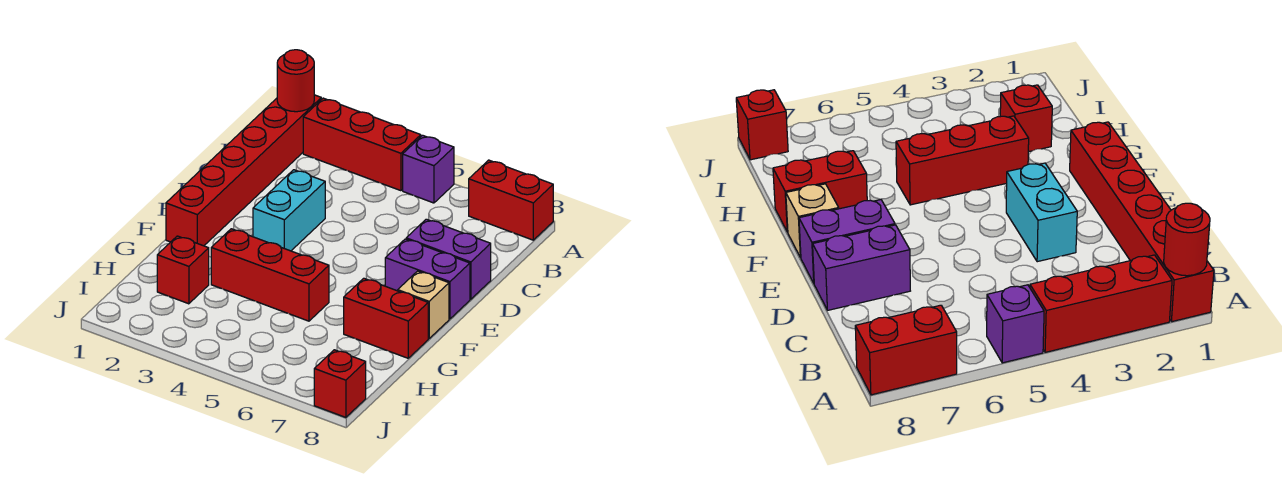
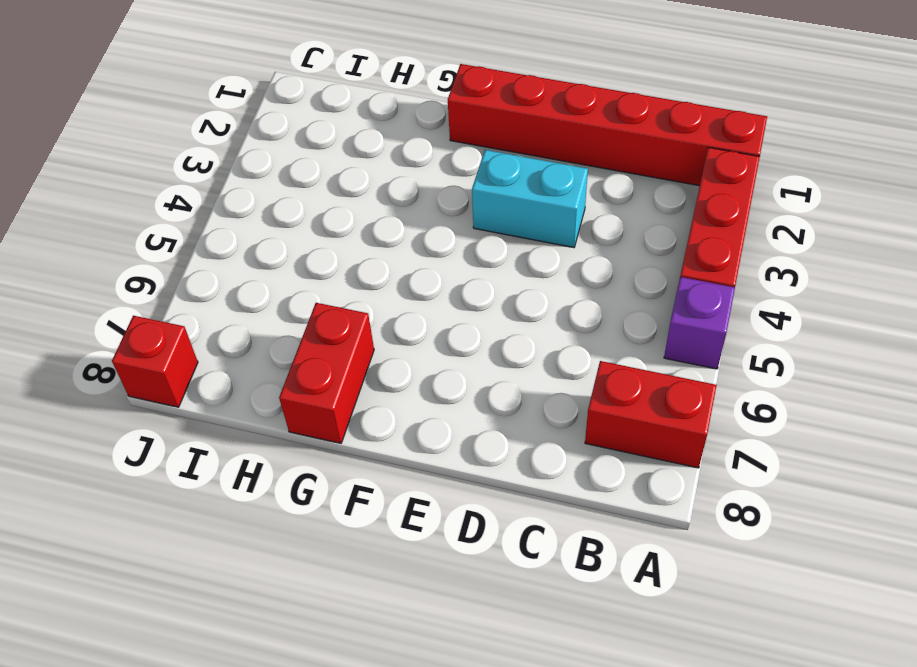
red brick A7:B7 level 1 -> red brick A7:A8 level 1
none -> purple brick D7:D8 level 1
none -> purple brick E7:E8 level 1
none -> tan brick F8 level 1

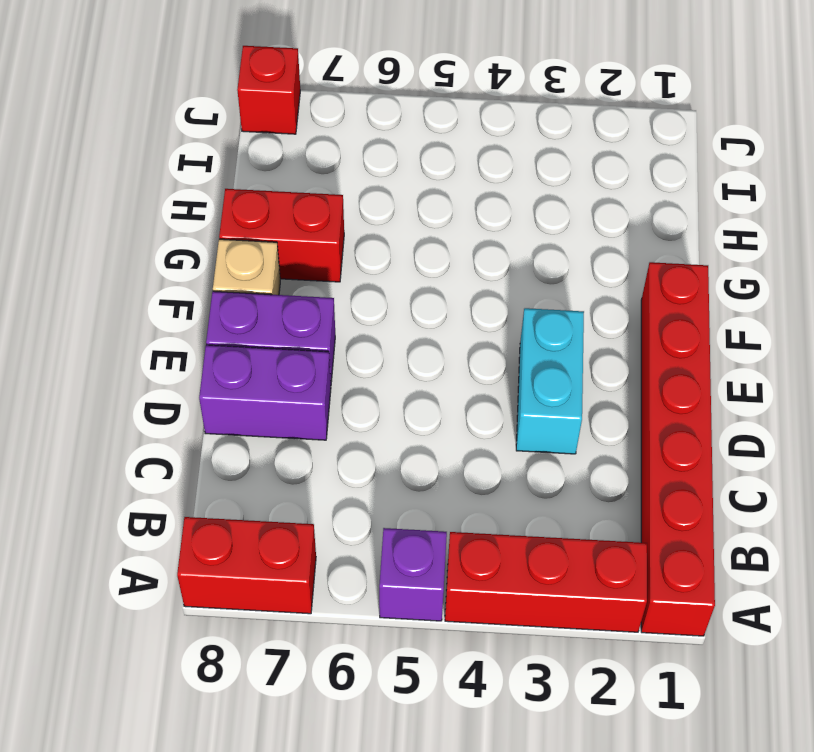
none -> red brick G3:G5 level 1
none -> red brick H2 level 1
none -> red round brick A1 level 2

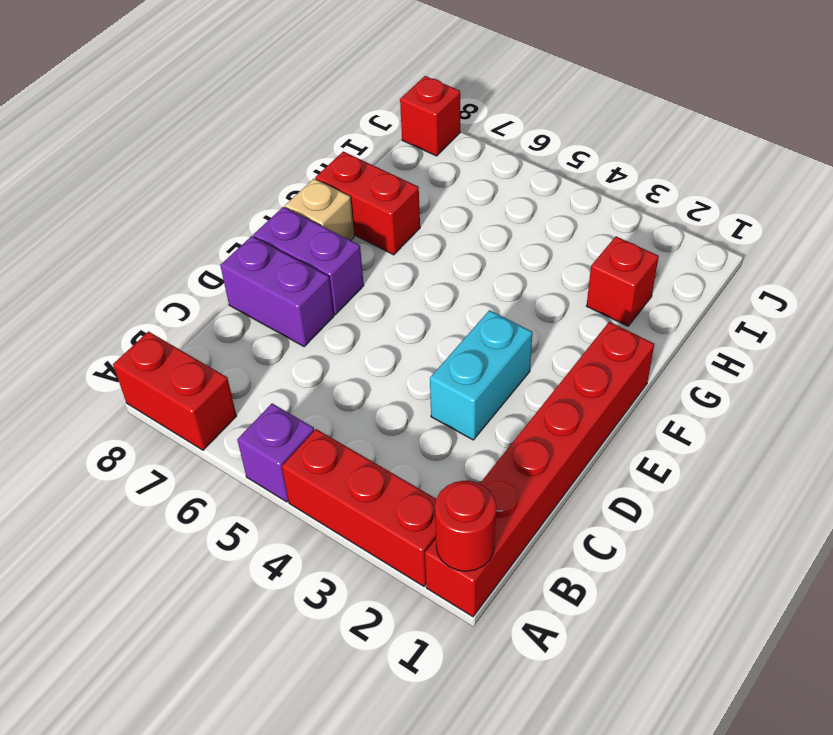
none -> red brick G3:G5 level 1

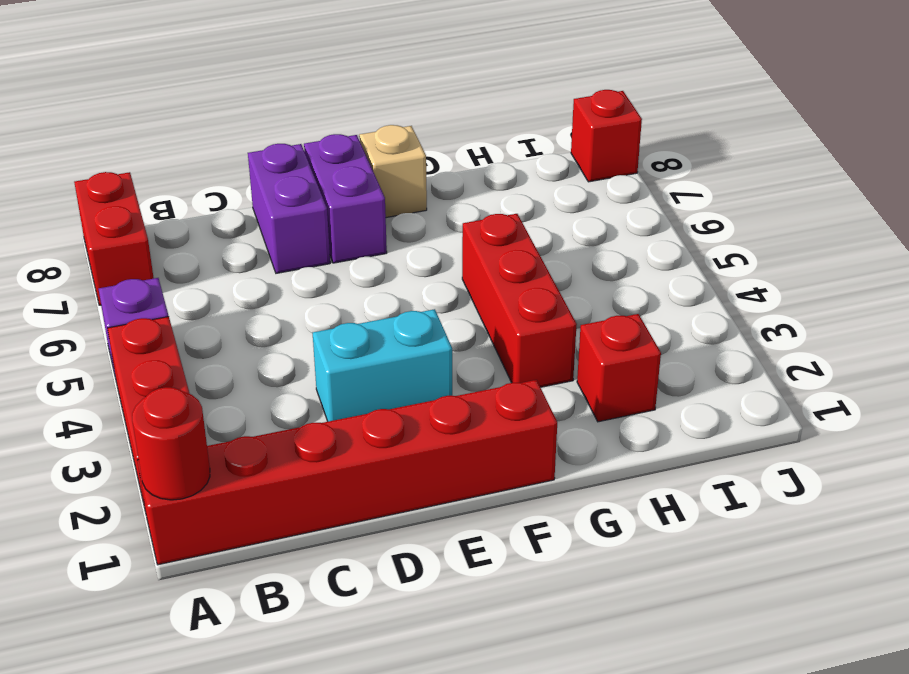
none -> red brick G7:G8 level 1

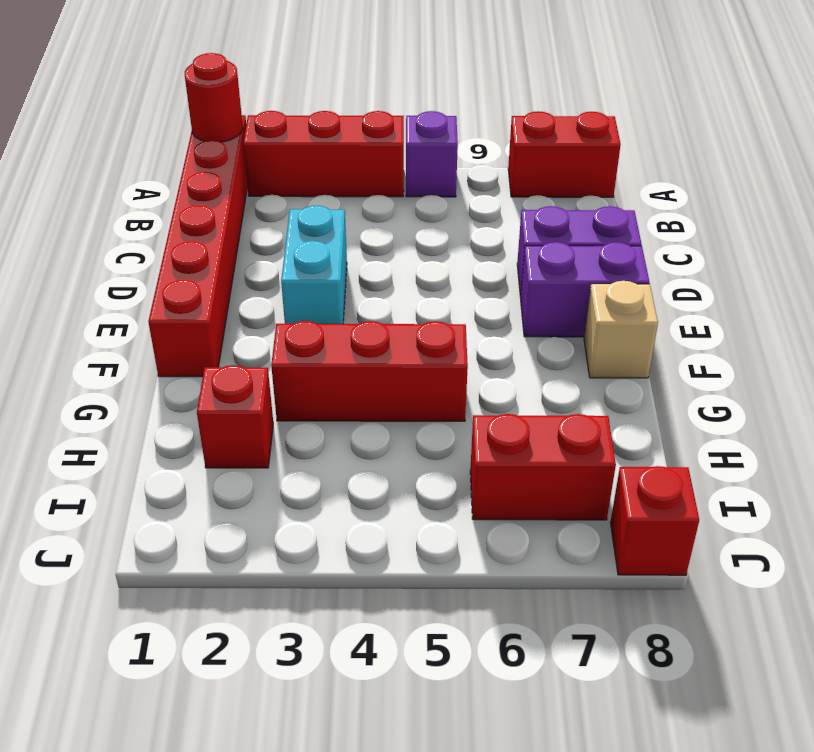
red brick I6:I7 level 1 -> red brick G7:G8 level 1

